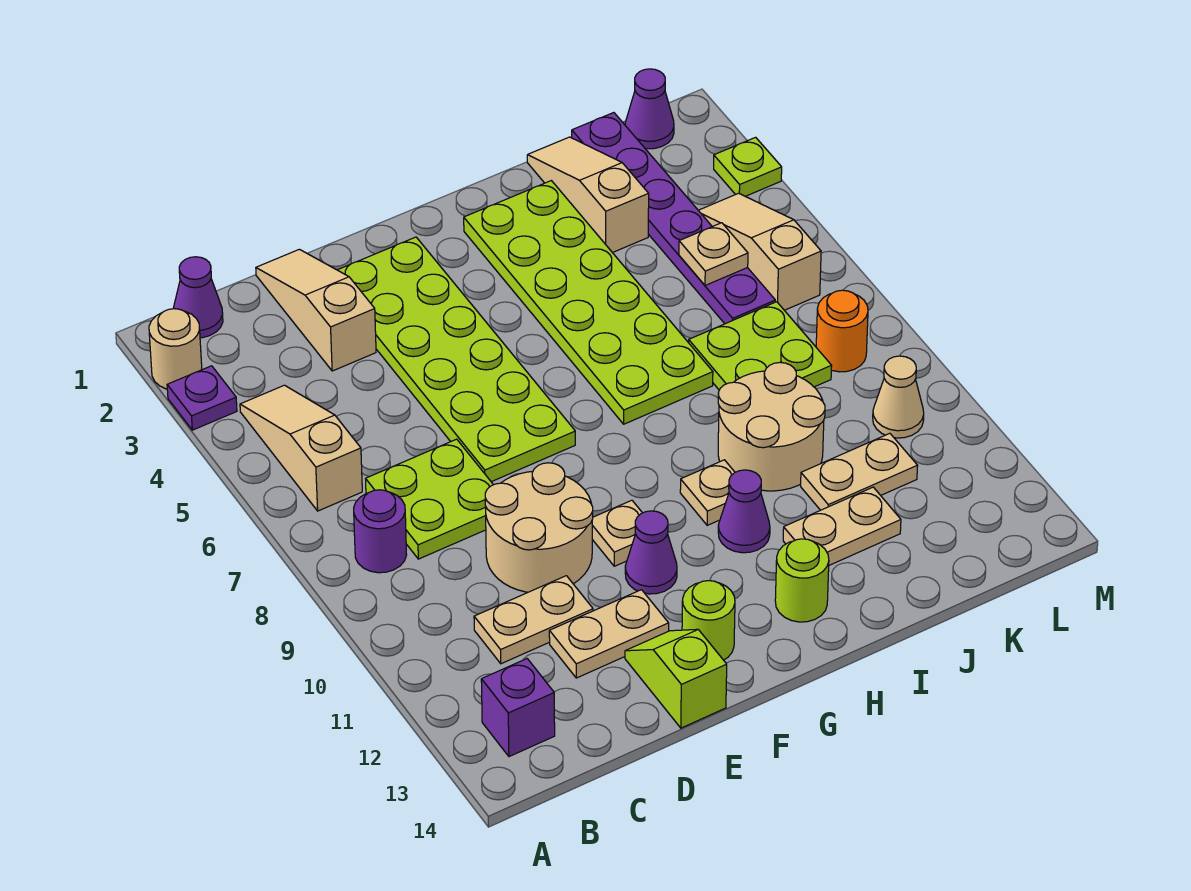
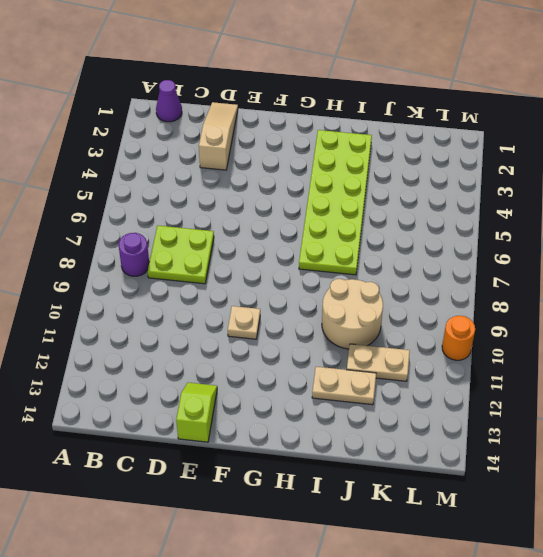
orange round brick M10 level 1 -> orange round brick L8 level 1
none -> tan round brick A2 level 1
none -> purple plate A3 level 1
none -> tan slope B4:B6 level 1 top 6
none -> purple brick B13 level 1

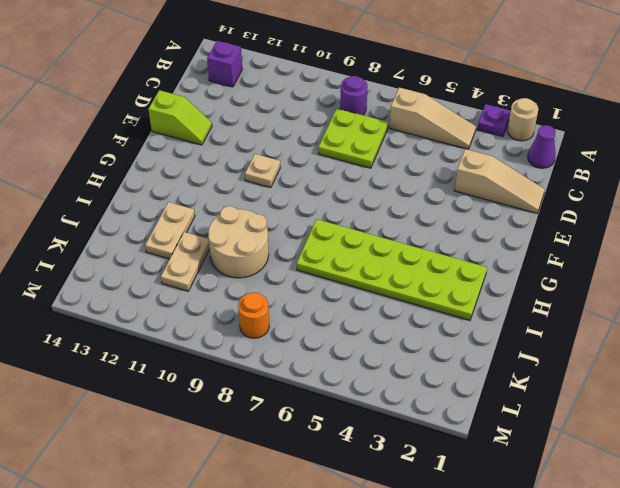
none -> tan plate C11:D11 level 1
none -> tan round brick D9:E10 level 1
none -> tan plate D12:E12 level 1
none -> lime plate E2:F7 level 1

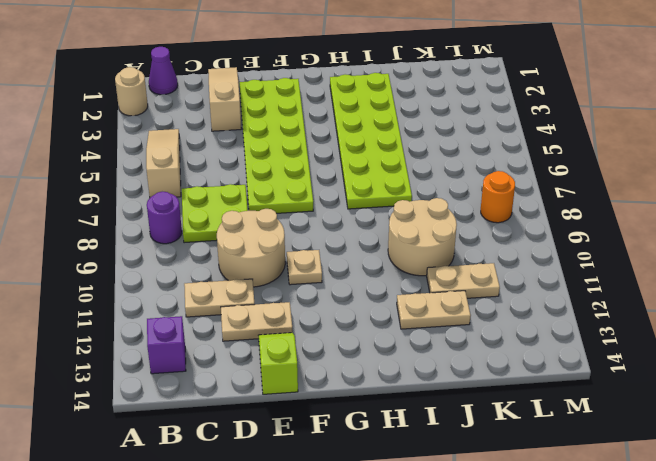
none -> purple plate A3 level 1
none -> purple cone F11 level 1
none -> lime round brick F13 level 1
none -> tan plate H10 level 1

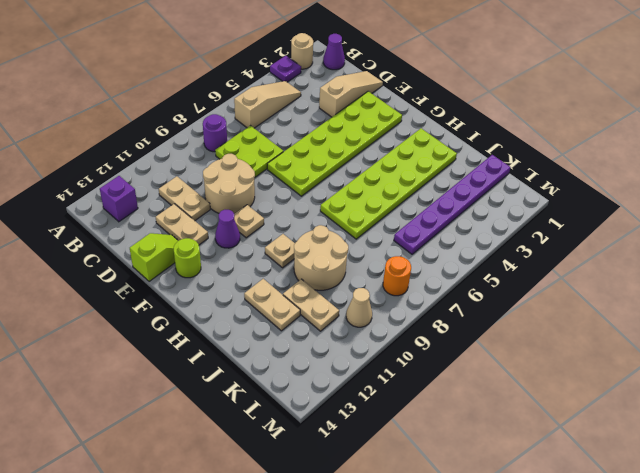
none -> purple cone H11 level 1
none -> lime round brick H13 level 1
none -> tan slope J1:J3 level 1 top 3
none -> lime plate J7:K8 level 1

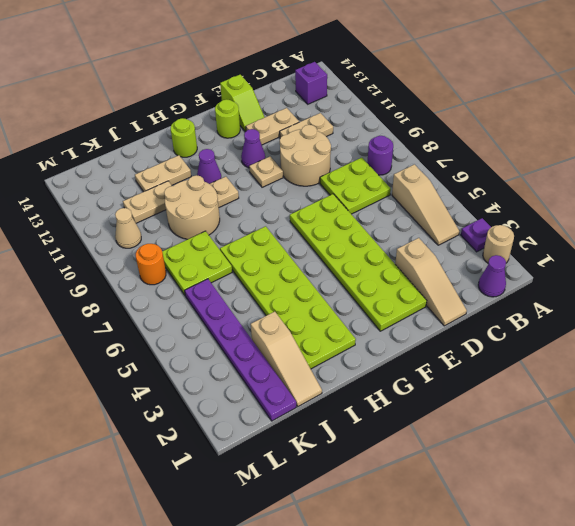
none -> purple cone L1 level 1
none -> tan slope L4:L6 level 1 top 6
none -> lime plate M3 level 1
none -> tan plate K5 level 2

